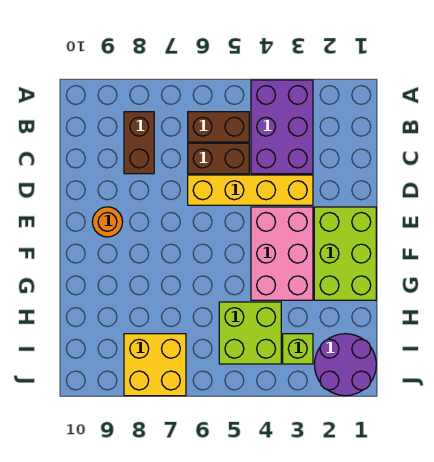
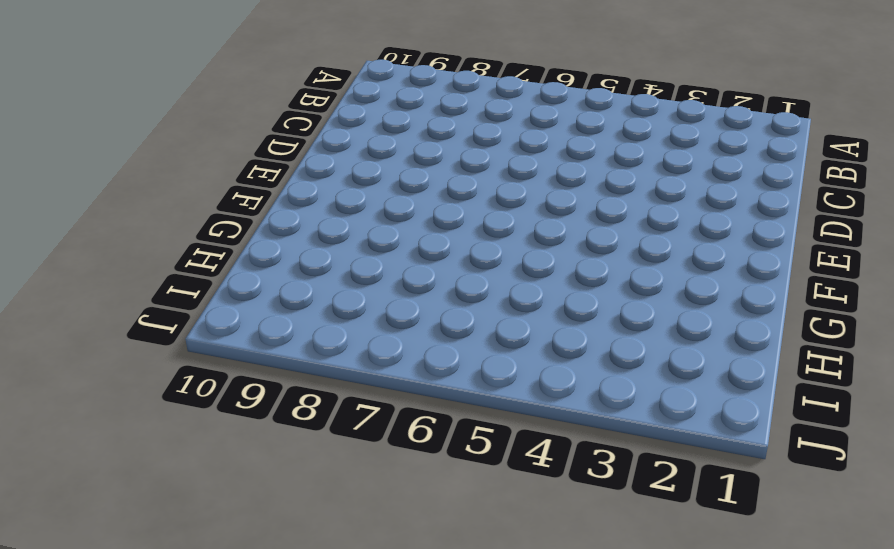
none -> purple brick A3:C4 level 1
none -> brown brick B5:B6 level 1
none -> brown brick B8:C8 level 1

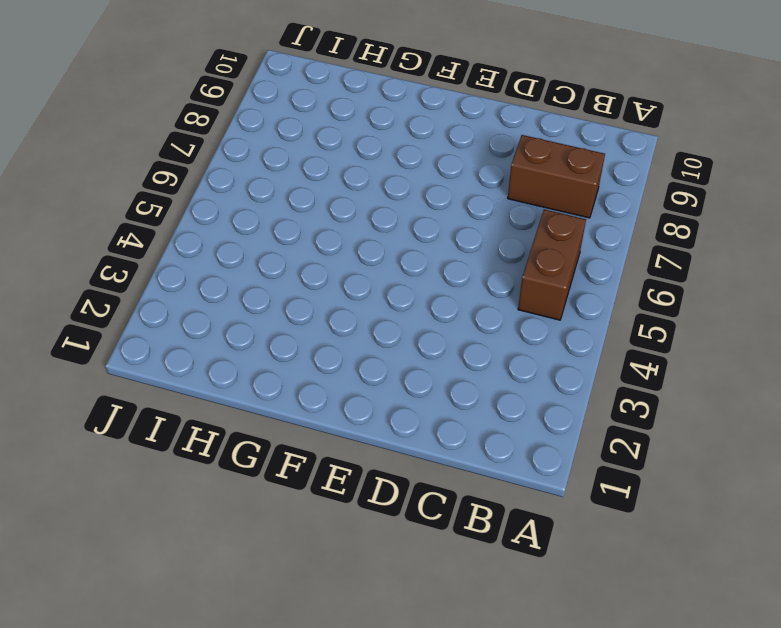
none -> purple brick A3:C4 level 1
none -> brown brick C5:C6 level 1
none -> yellow brick D3:D6 level 1

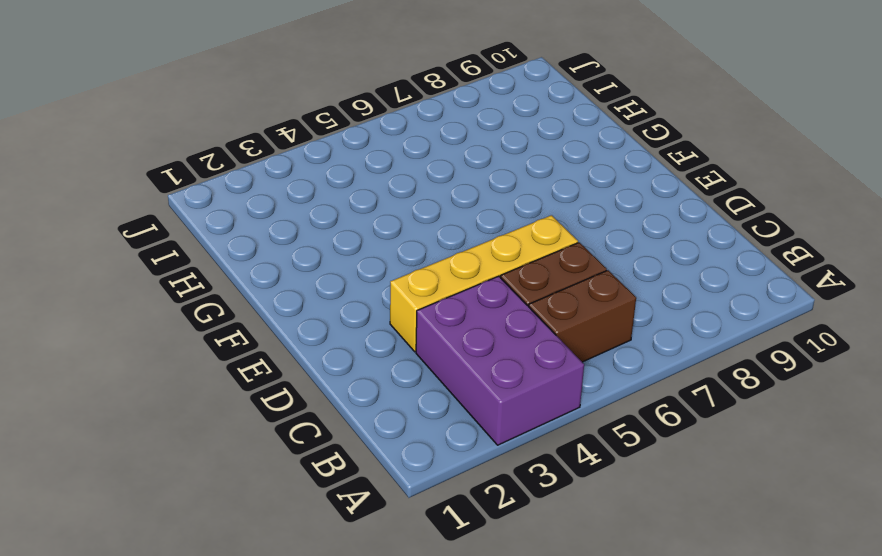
none -> brown brick B8:C8 level 1
none -> lime brick E1:G2 level 1
none -> pink brick E3:G4 level 1

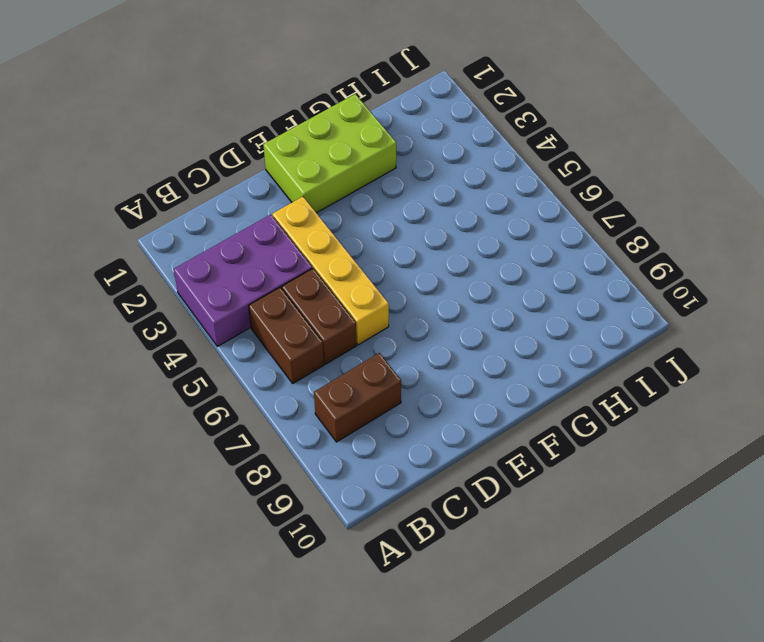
none -> pink brick E3:G4 level 1
none -> orange round brick E9 level 1
none -> lime brick H4:I5 level 1

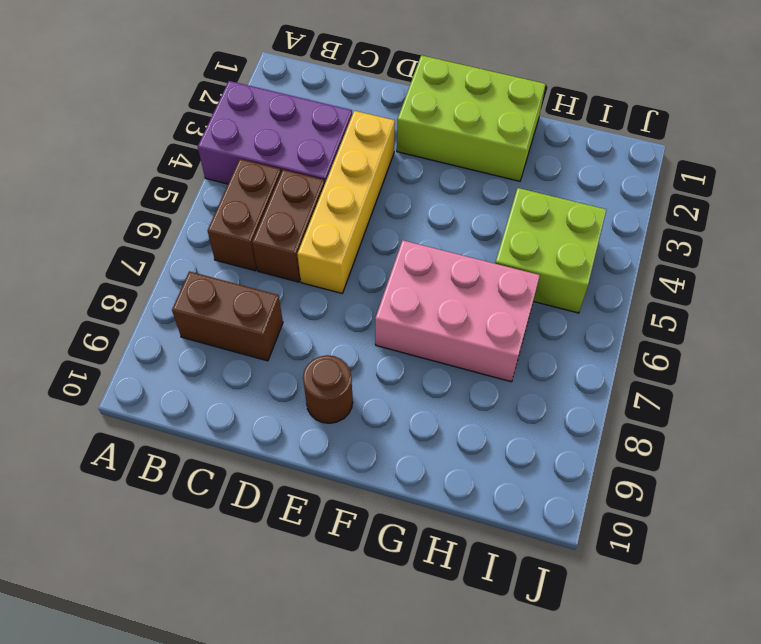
brown round brick E9 level 1 -> orange round brick E9 level 1
pink brick F6:H7 level 1 -> pink brick E3:G4 level 1
none -> purple round brick I1:J2 level 1
none -> lime brick I3 level 1
none -> yellow brick I7:J8 level 1

